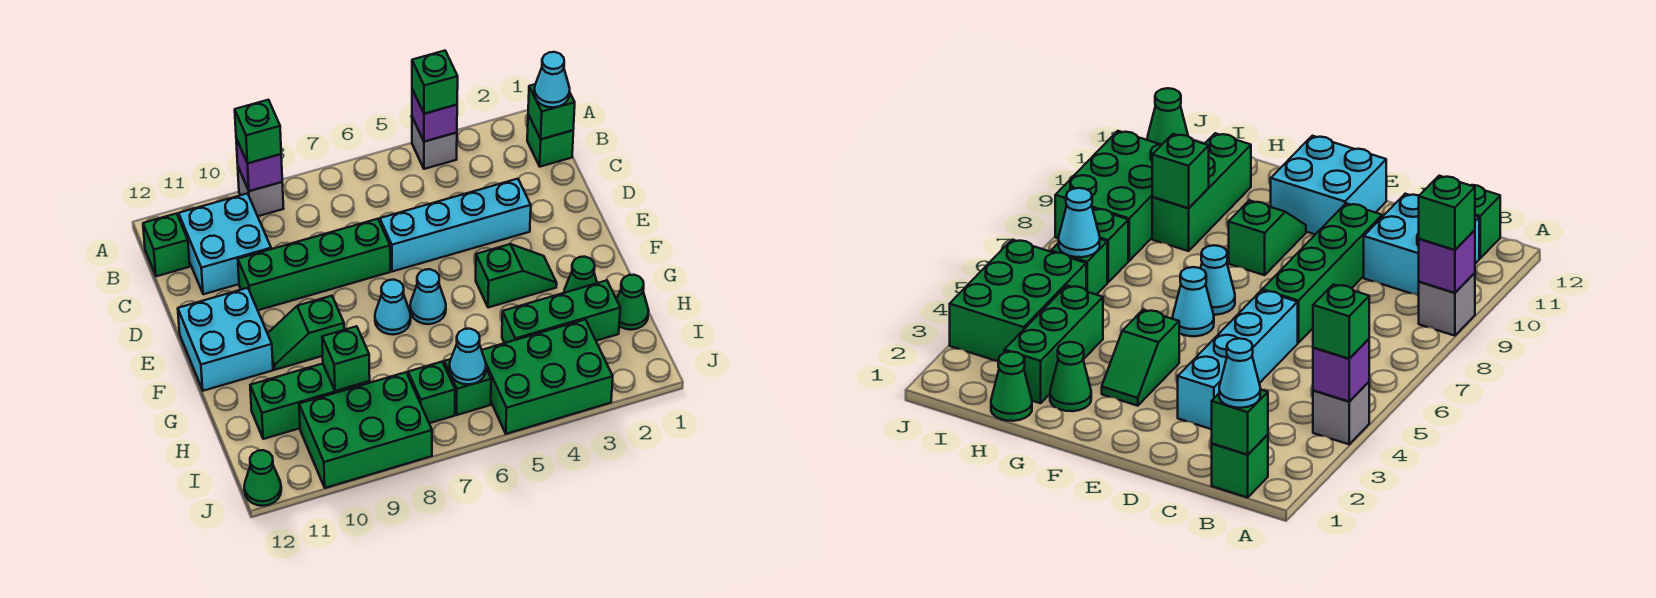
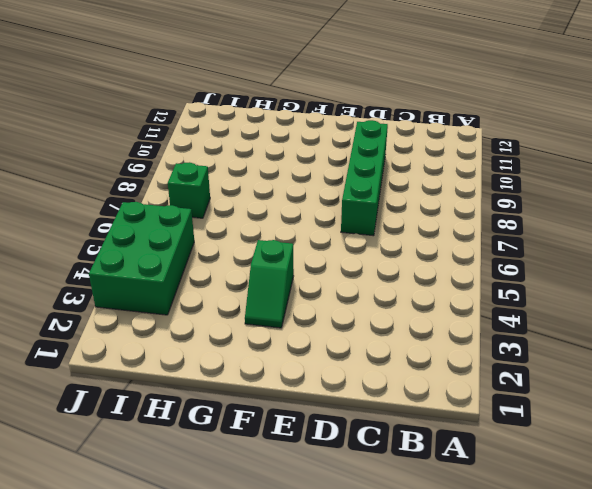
none -> grey brick A4 level 1
none -> grey brick A9 level 1
none -> green brick B1 level 1

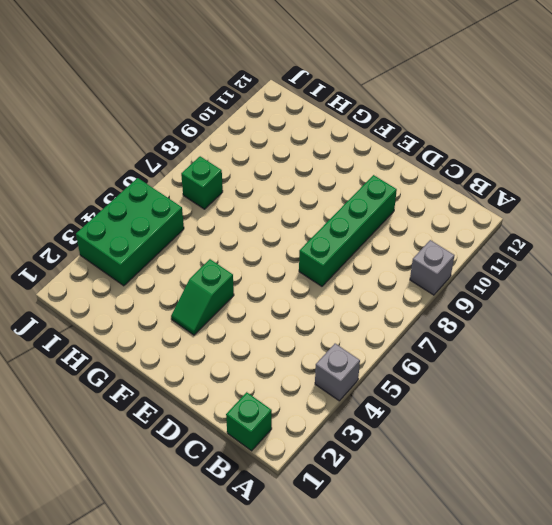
none -> cyan brick B10:C11 level 1
none -> green brick B12 level 1
none -> cyan brick D3:D6 level 1

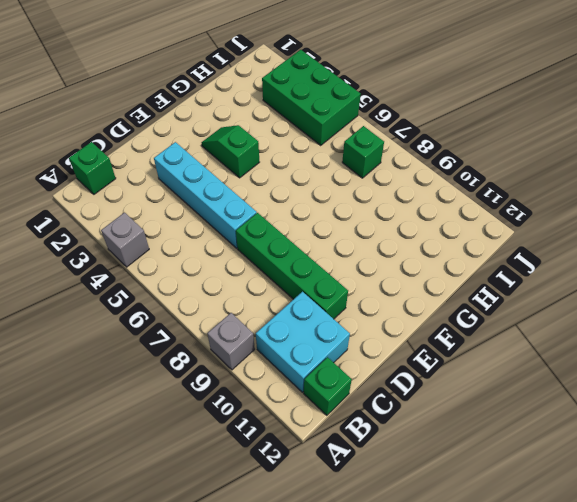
none -> cyan brick E11:F12 level 1
none -> cyan cone F6 level 1
none -> cyan cone F7 level 1

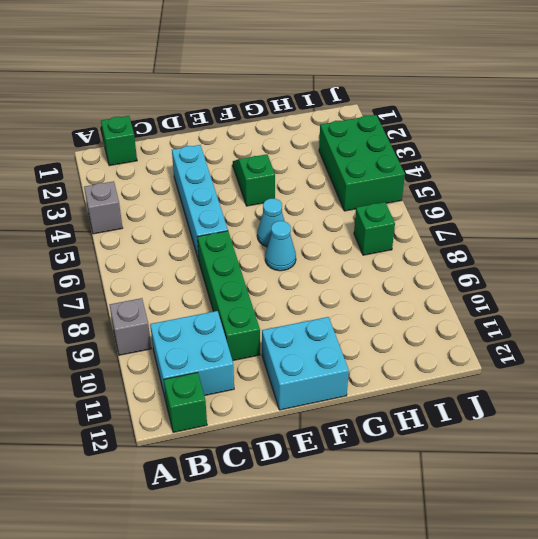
none -> green slope F9:F10 level 1 top 9
none -> green cone G2 level 1
none -> green cone H1 level 1

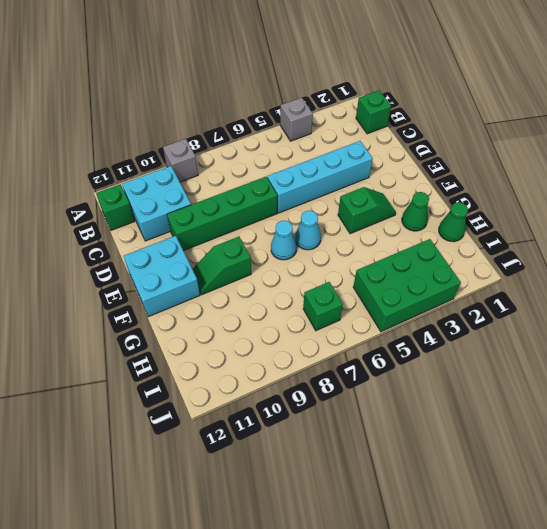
none -> green brick H2:H4 level 1
none -> green brick H9:H11 level 1
none -> green brick I6 level 1

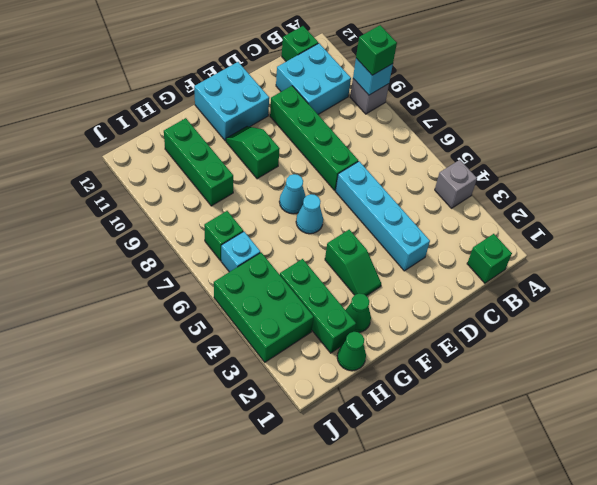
cyan brick A9 level 2 -> purple brick A9 level 2
cyan brick I6 level 1 -> green brick I6 level 1
none -> green brick I8:J10 level 1
none -> green cone J12 level 1
none -> purple brick A4 level 2

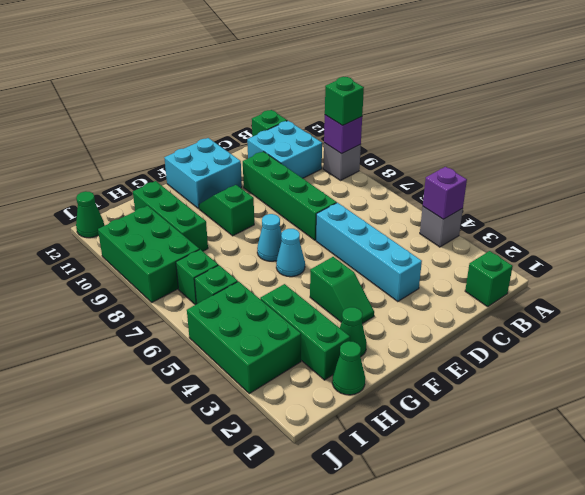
none -> green brick B1 level 2
none -> green brick H9 level 2
none -> cyan cone I6 level 2

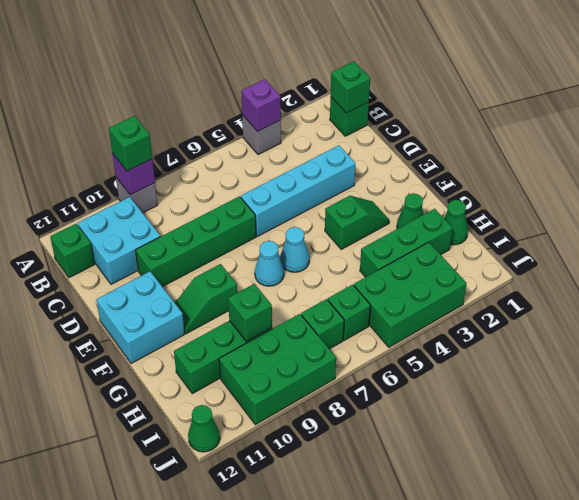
none -> cyan cone I6 level 2
none -> green brick A4 level 3
none -> cyan cone B1 level 3

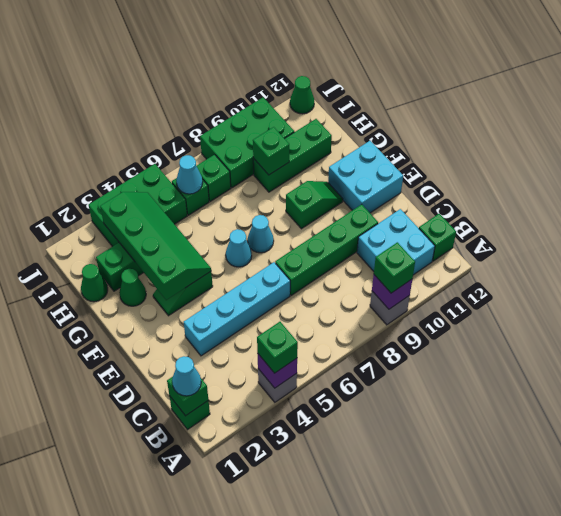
green slope F3:I4 level 2 top 3 -> none

